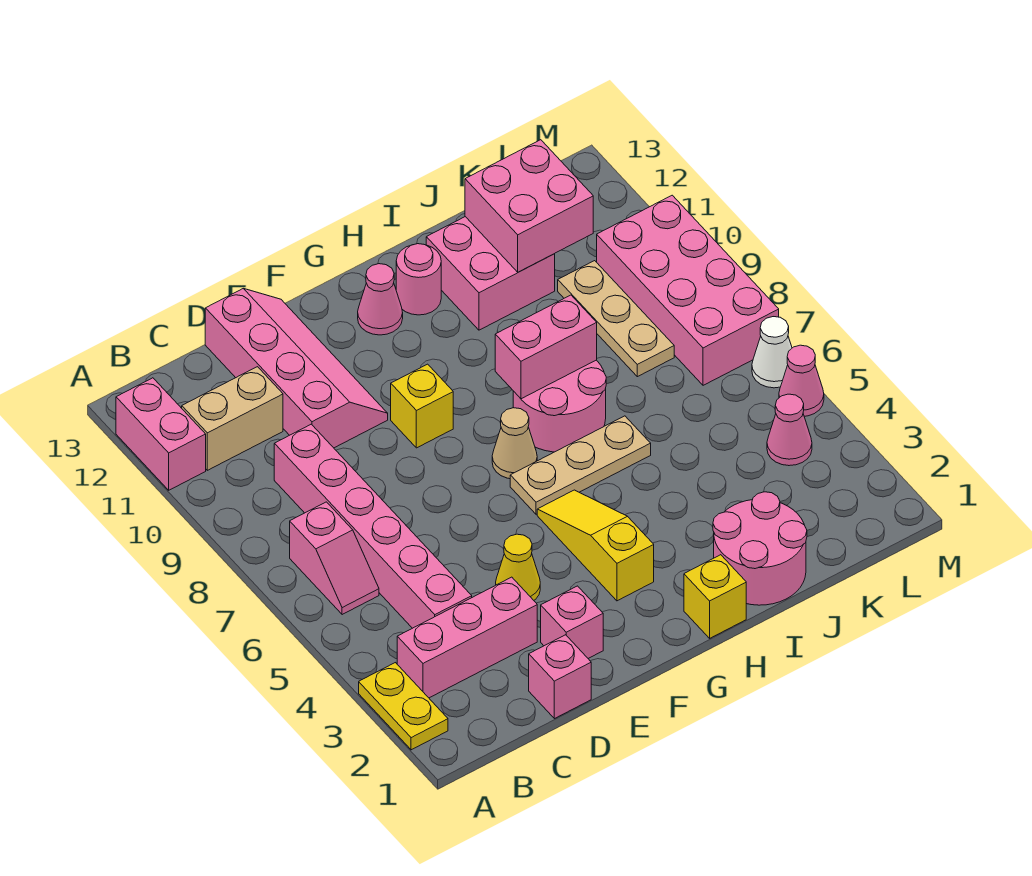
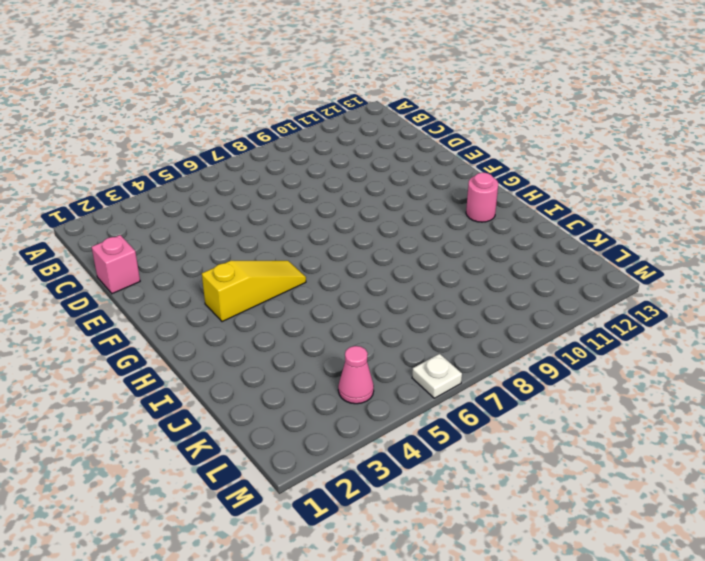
white plate M6 level 1 -> white cone M6 level 1
none -> yellow plate A2:A3 level 1
none -> pink brick A11:A12 level 1
none -> pink brick B3:D3 level 1

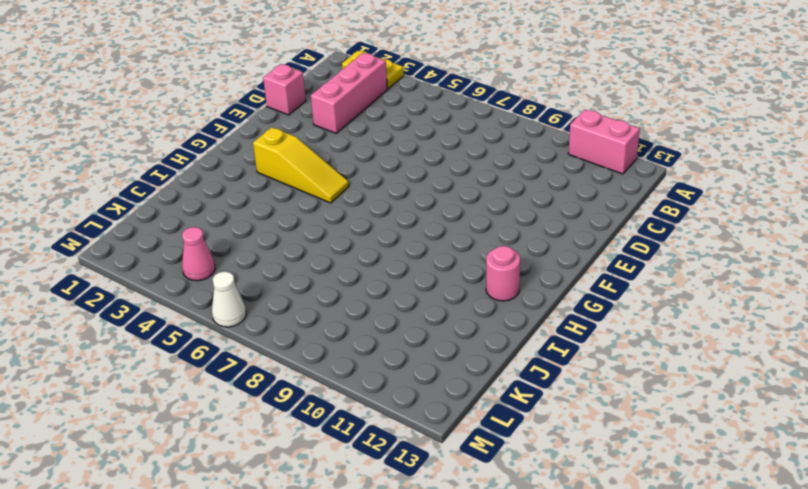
none -> pink slope B6:B7 level 1 top 7
none -> tan brick B11:C11 level 1
none -> pink brick C4:C9 level 1

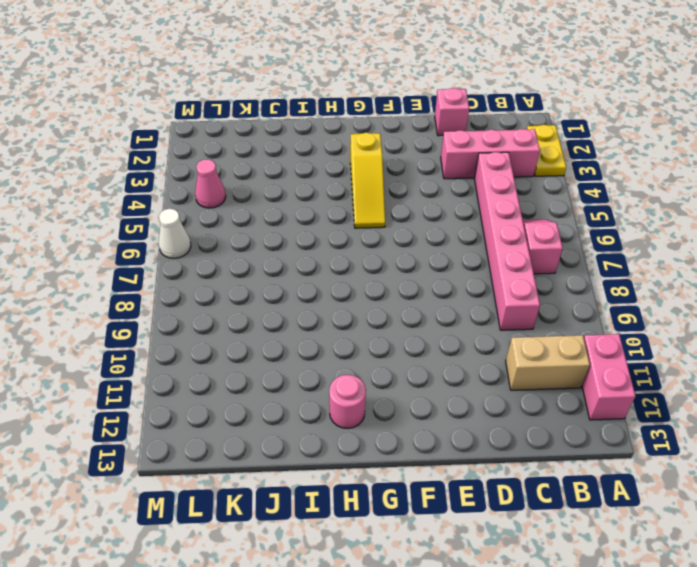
none -> pink slope D10:E13 level 1 top D
none -> pink brick E2 level 1
none -> yellow cone E4 level 1

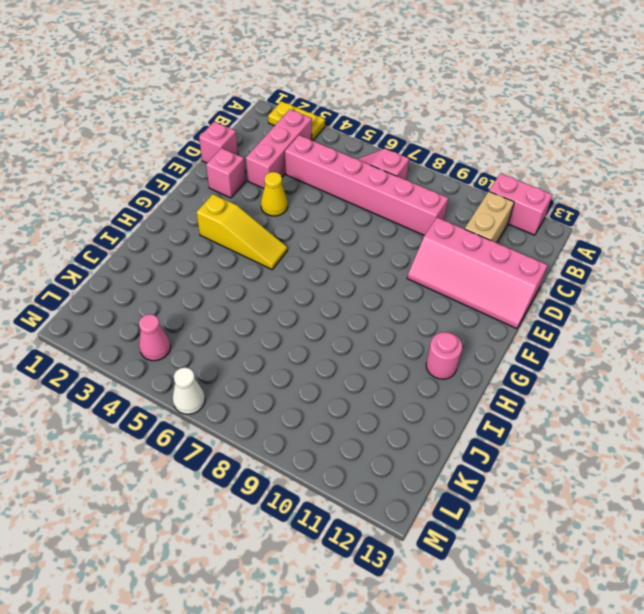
none -> yellow brick F9 level 1
none -> tan plate G6:I6 level 1
none -> tan cone G7 level 1

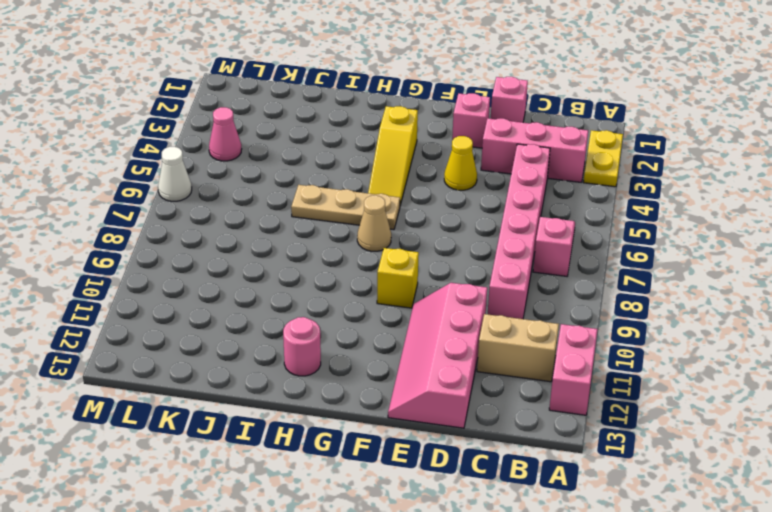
none -> pink cone G12 level 1
none -> yellow brick H1 level 1
none -> pink round brick H7:I8 level 1

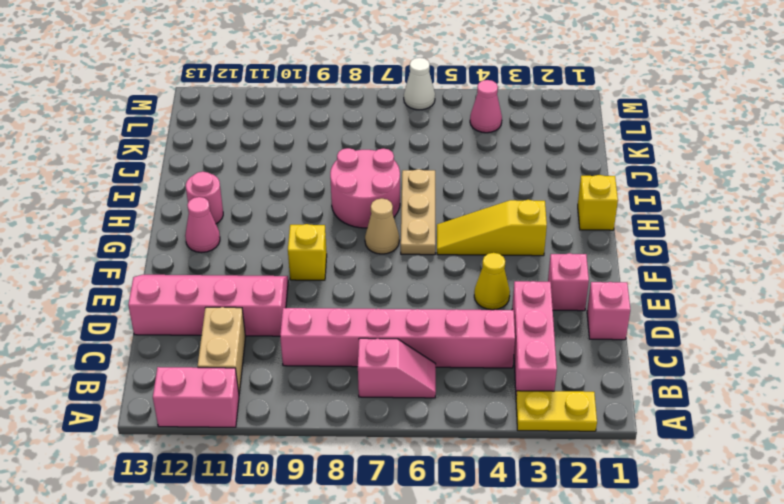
none -> pink round brick I1:J2 level 1
none -> pink brick I11:J12 level 1
none -> tan plate K8:K10 level 1

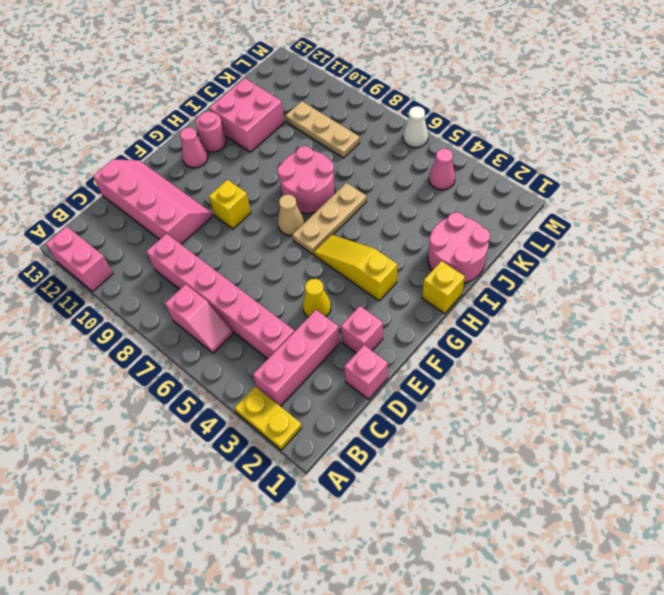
none -> tan brick B11:C11 level 1
none -> pink brick L7:M10 level 1
none -> pink cone M5 level 1

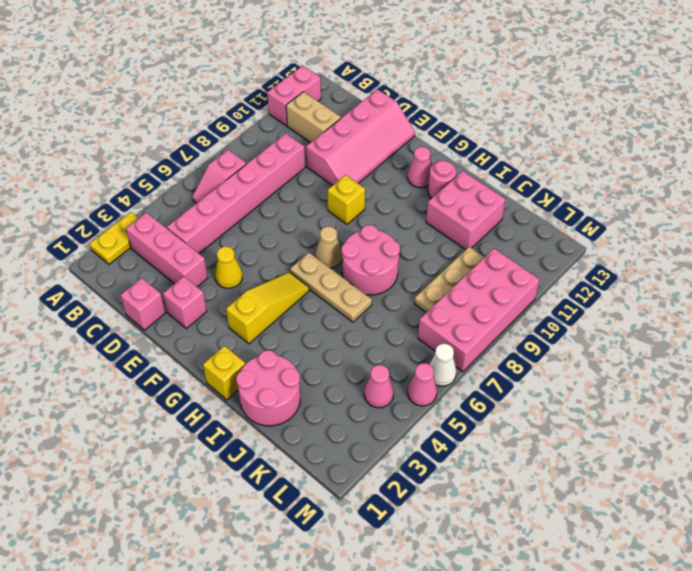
none -> pink brick H8:I8 level 2
none -> pink brick J11:K12 level 2

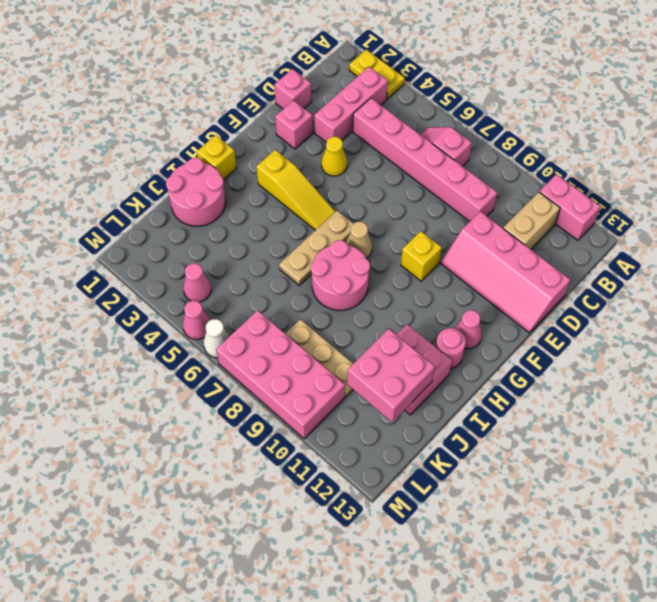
none -> pink brick H8:I8 level 2

